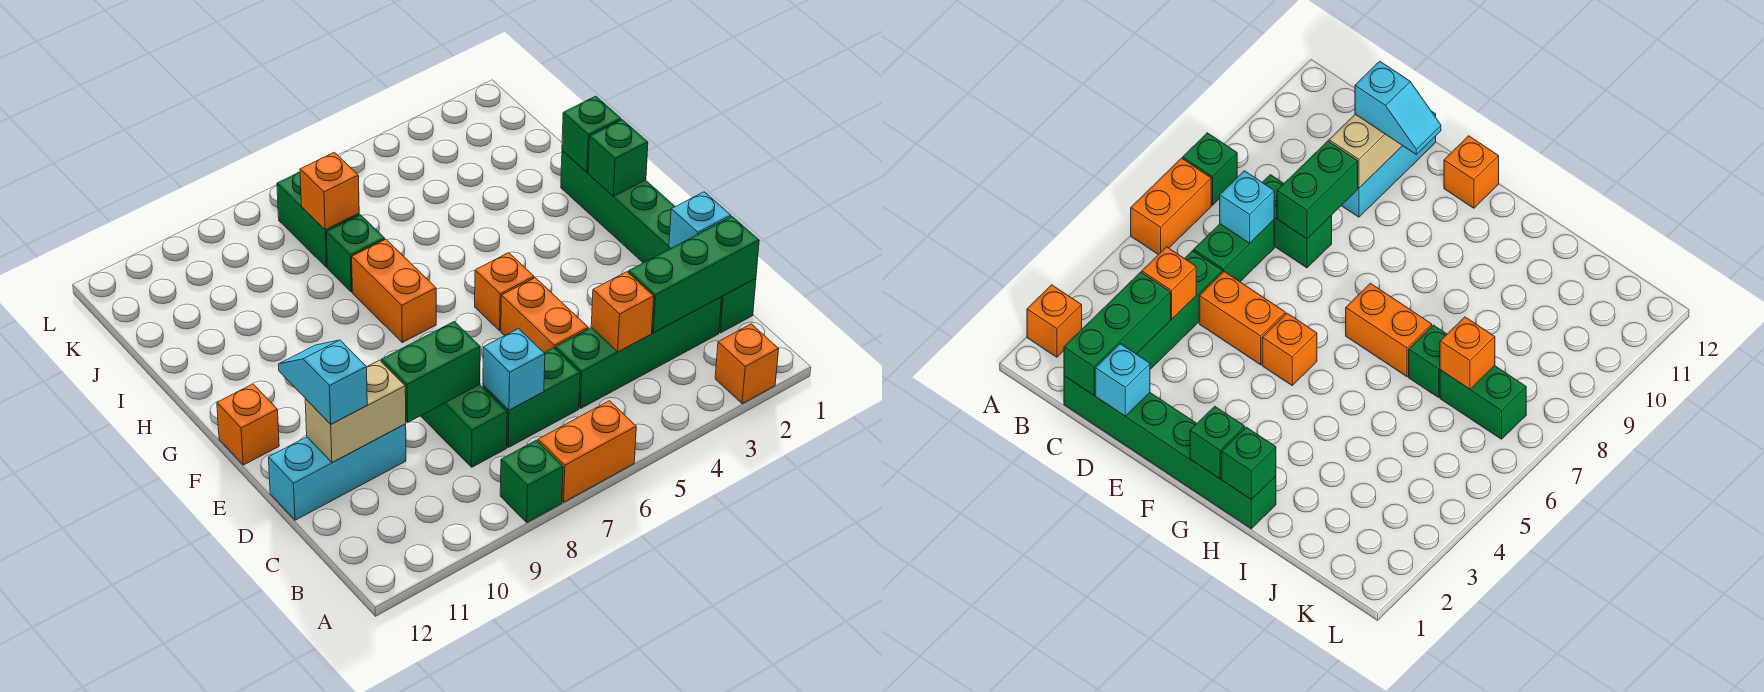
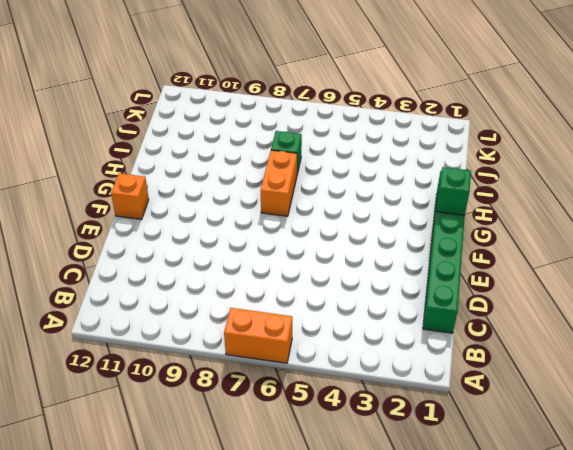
none -> orange brick A2 level 1
none -> green brick A8 level 1
none -> green brick C2:C5 level 1

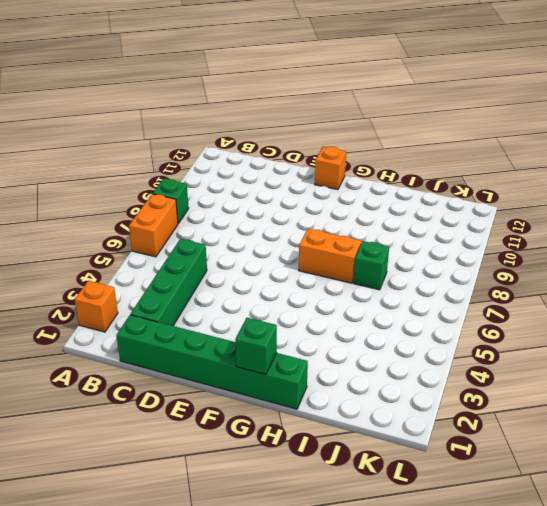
none -> green brick C6:C7 level 1
none -> green brick C8:D8 level 1
none -> orange brick D5:E5 level 1

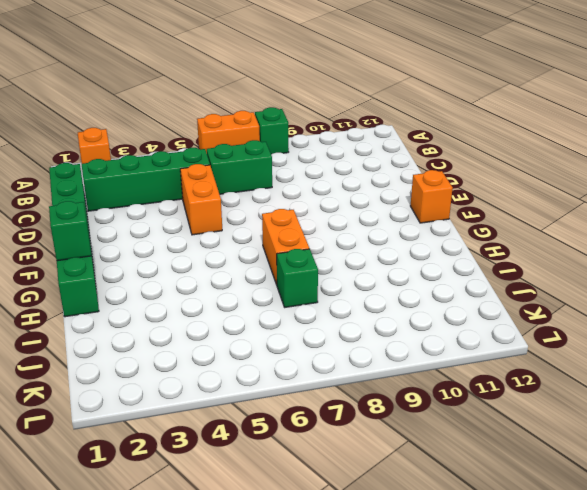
none -> green brick C8:D8 level 1
none -> cyan brick D10:D12 level 1
none -> orange brick F5 level 1

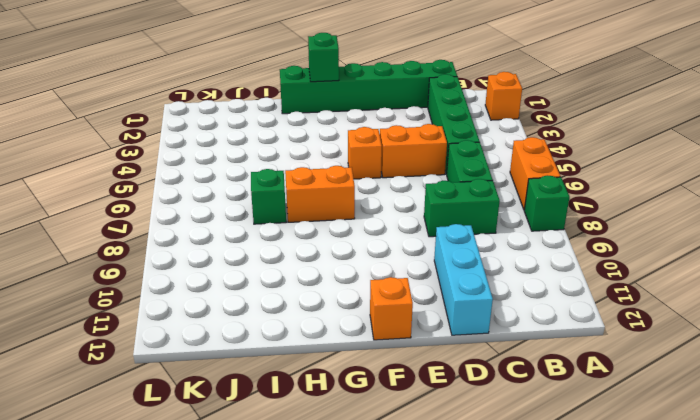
none -> green brick J7:K7 level 1
none -> green brick C1:C3 level 2
none -> orange brick C4 level 2

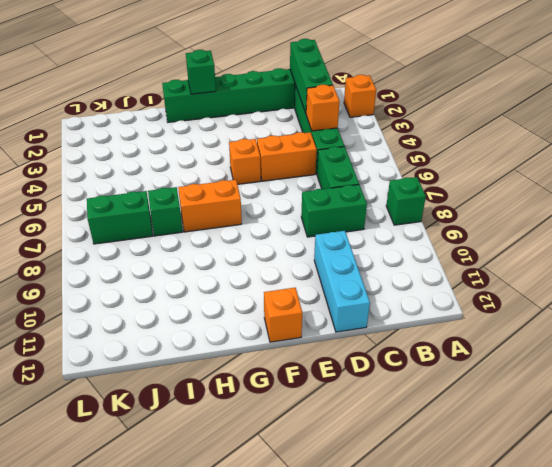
none -> orange brick A6:A7 level 1
none -> cyan brick C7 level 2
none -> cyan brick D1 level 2

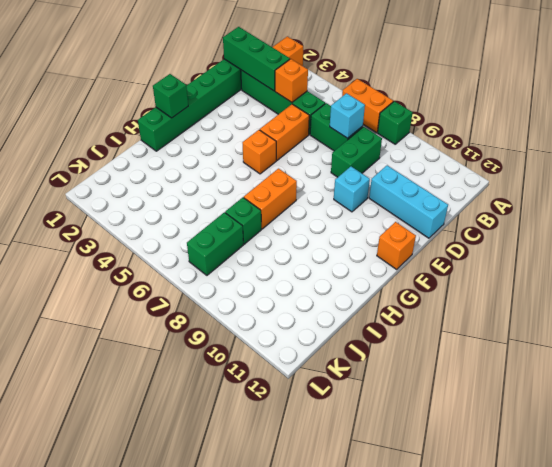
cyan brick E9 level 1 -> cyan brick D1 level 2
none -> green brick D8:D9 level 2
none -> tan brick D10:D11 level 2
none -> green brick H1 level 2

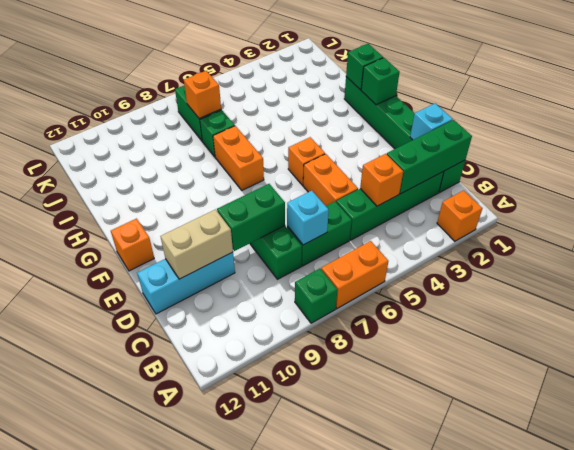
none -> cyan slope D11:E11 level 3 top D

